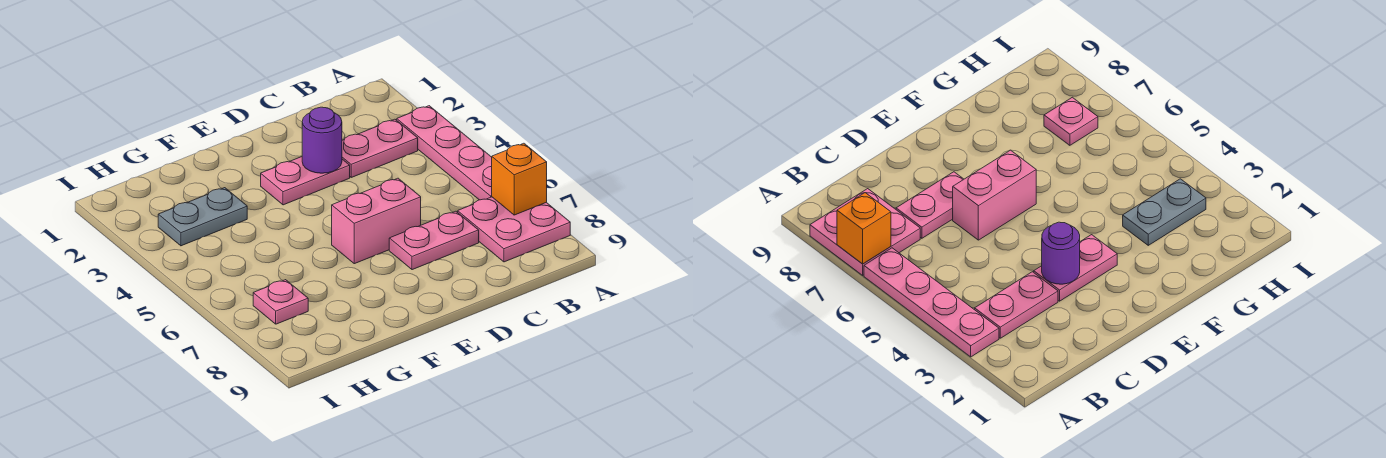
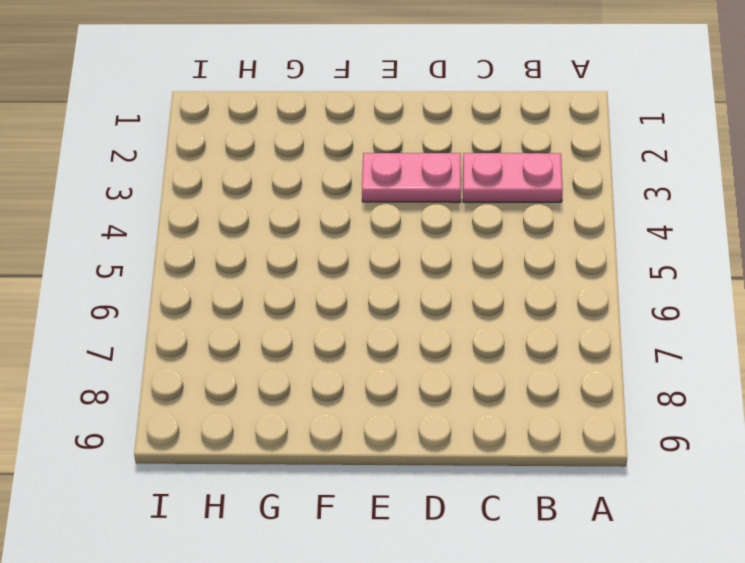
none -> pink plate A3:A6 level 1
none -> pink plate A7:B8 level 1

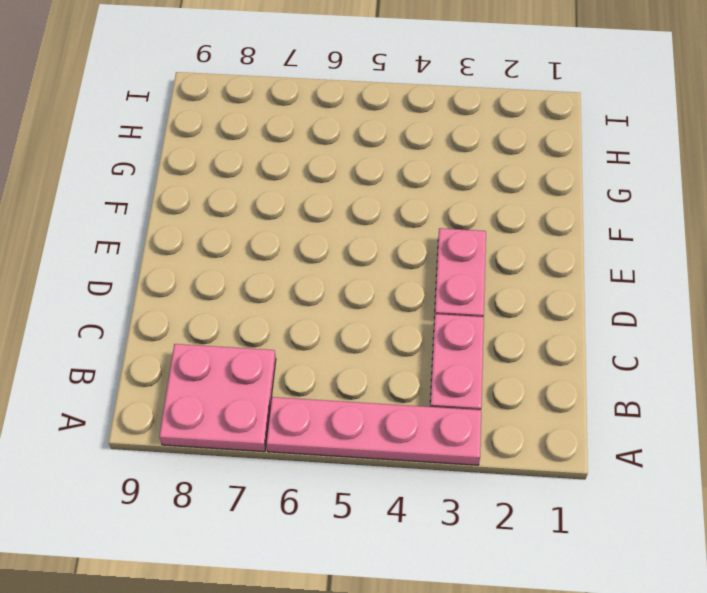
none -> pink plate C7:D7 level 1
none -> pink brick D6:E6 level 1

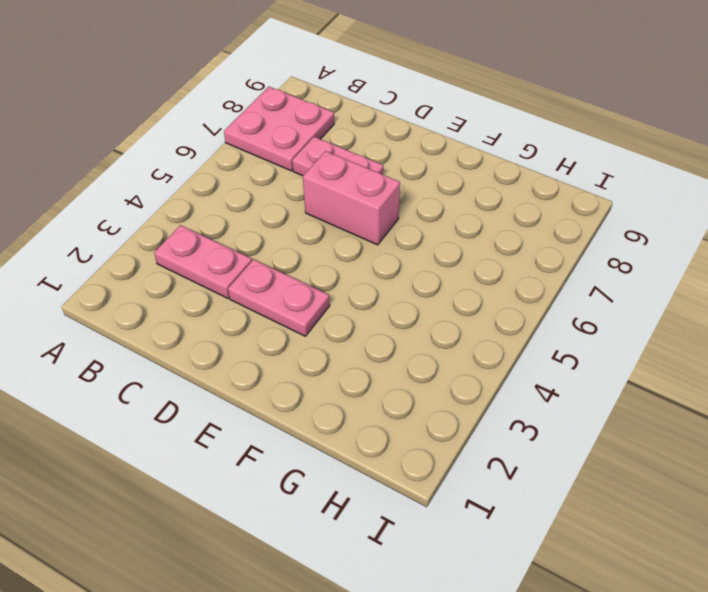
none -> pink plate A3:A6 level 1
none -> grey plate G3:H3 level 1

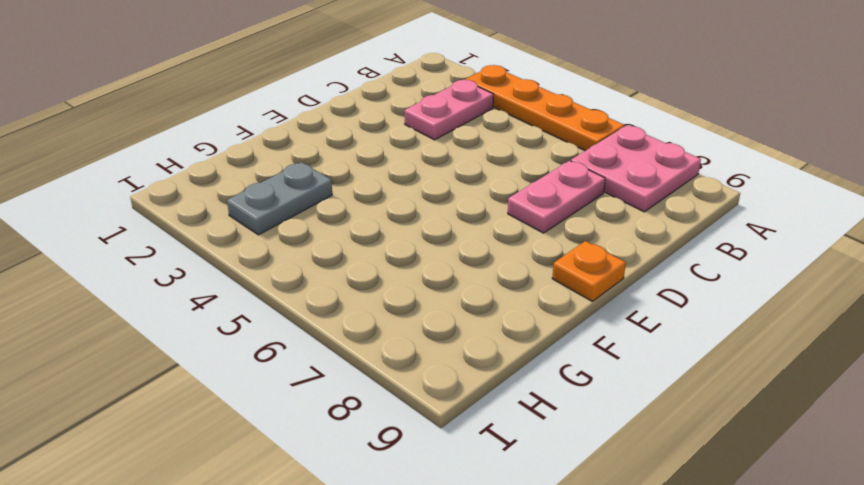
orange plate A3:A6 level 1 -> pink plate A3:A6 level 1
orange plate E9 level 1 -> none
none -> pink plate D3:E3 level 1
none -> pink brick D6:E6 level 1

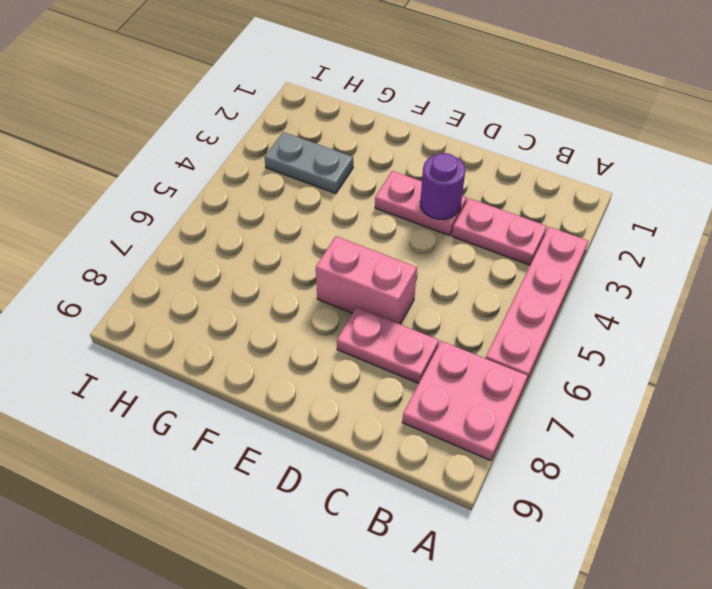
none -> pink plate H7 level 1
none -> orange brick A7 level 2

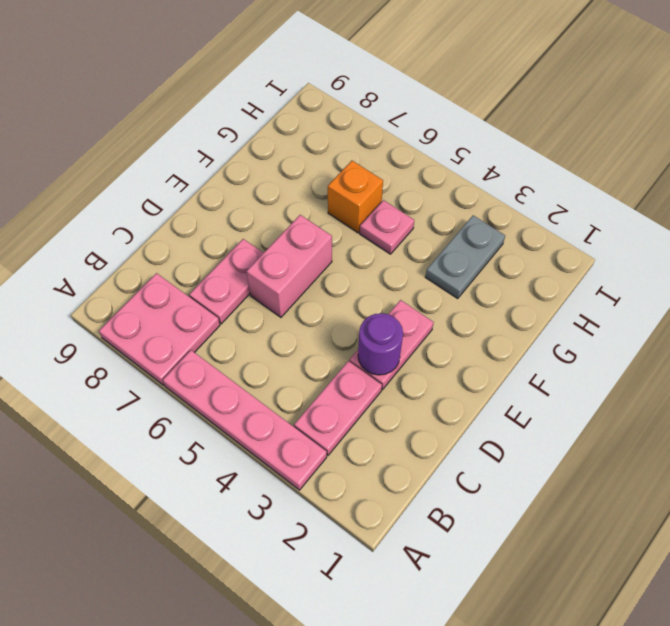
pink plate G5 level 1 -> pink plate H7 level 1
orange brick G6 level 1 -> orange brick A7 level 2

